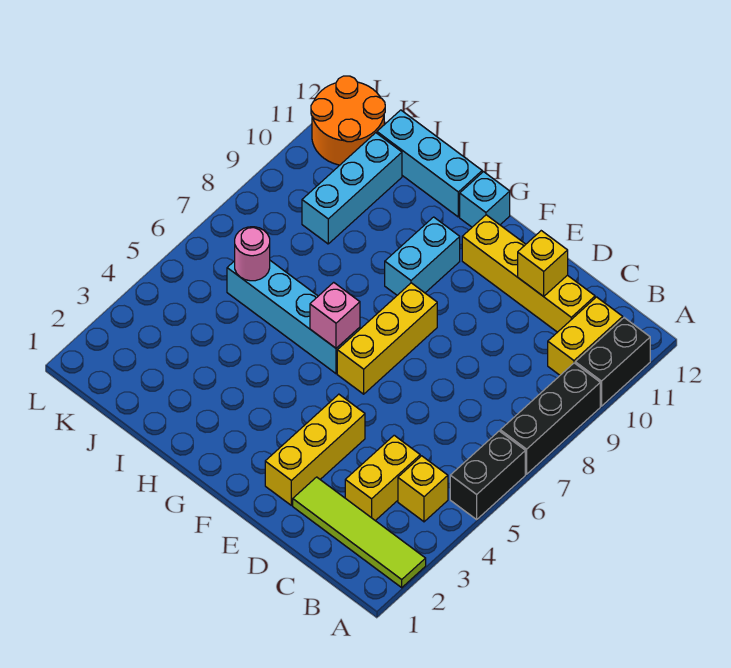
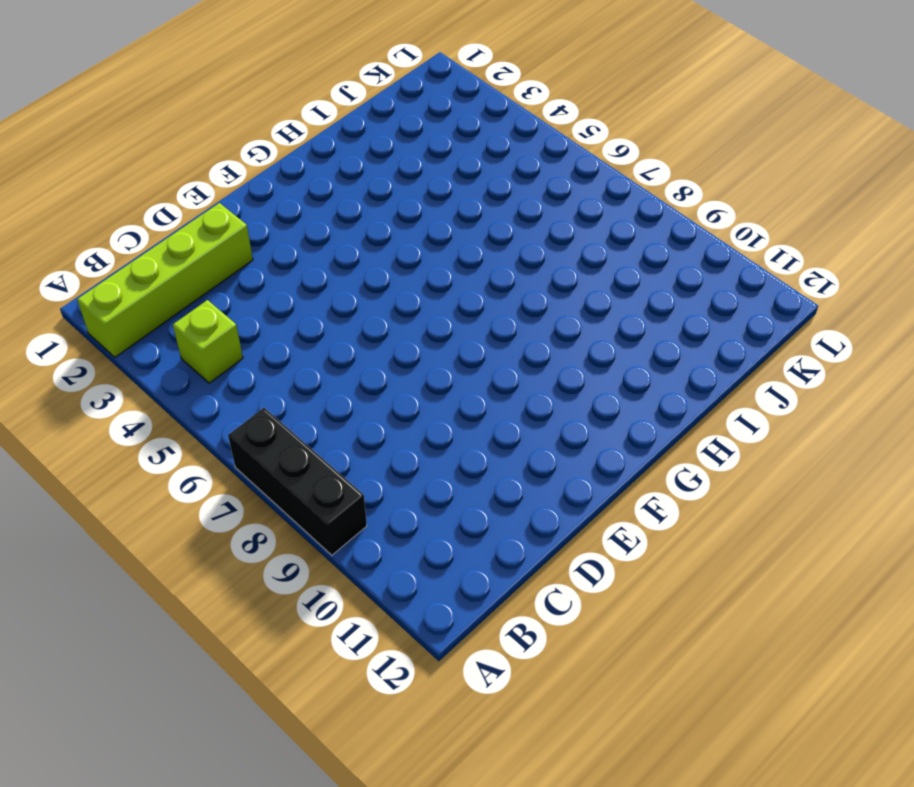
lime brick A2:D2 level 1 -> lime tile A2:D2 level 1
lime brick B4 level 1 -> yellow brick B4 level 1
none -> black brick A5:A6 level 1
none -> black brick A10:A11 level 1
none -> yellow brick B10:B11 level 1

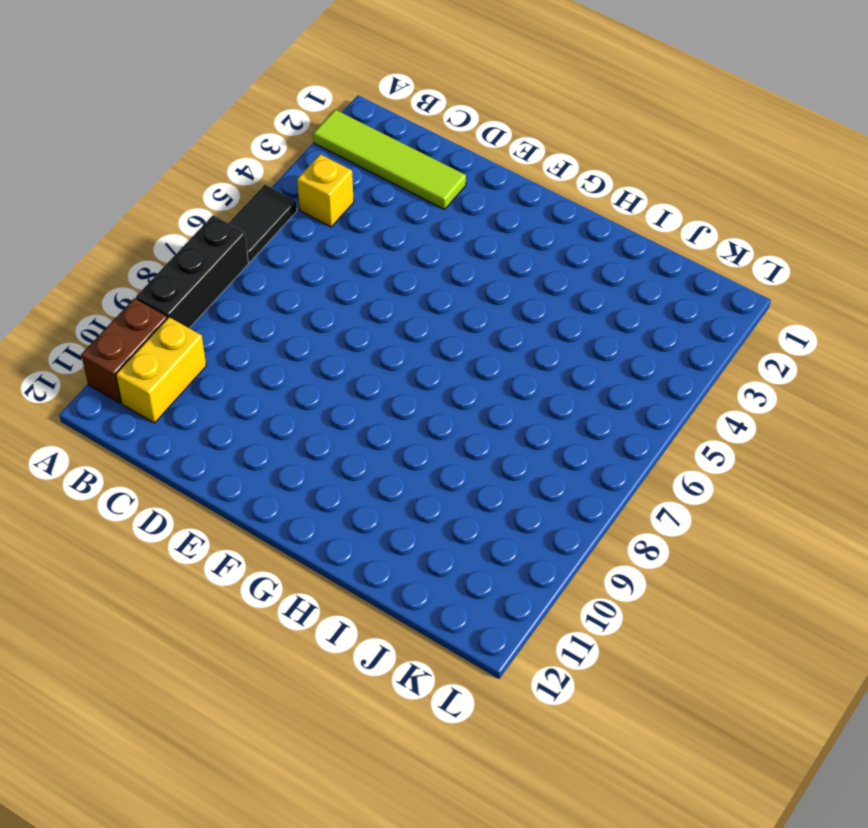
black tile A5:A6 level 1 -> black brick A5:A6 level 1
brown brick A10:A11 level 1 -> black brick A10:A11 level 1
none -> yellow brick C3:C4 level 1
none -> yellow brick C11:F11 level 1
none -> yellow brick E2:E4 level 1

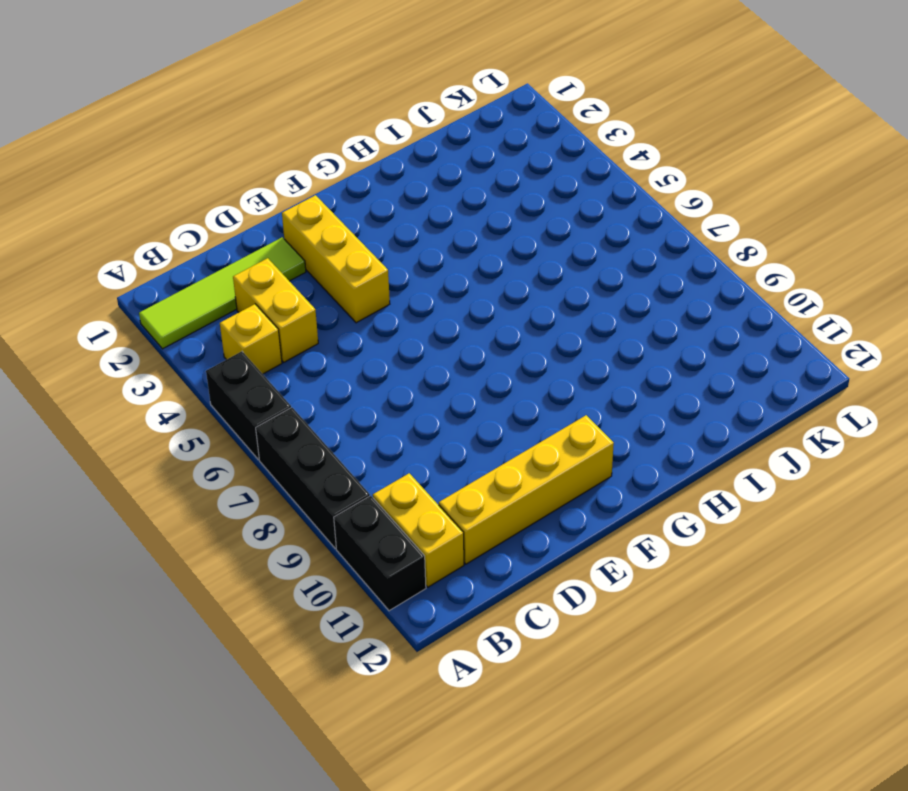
none -> yellow brick F6:F8 level 1
none -> cyan brick G6:J6 level 1
none -> cyan brick G9:G10 level 1

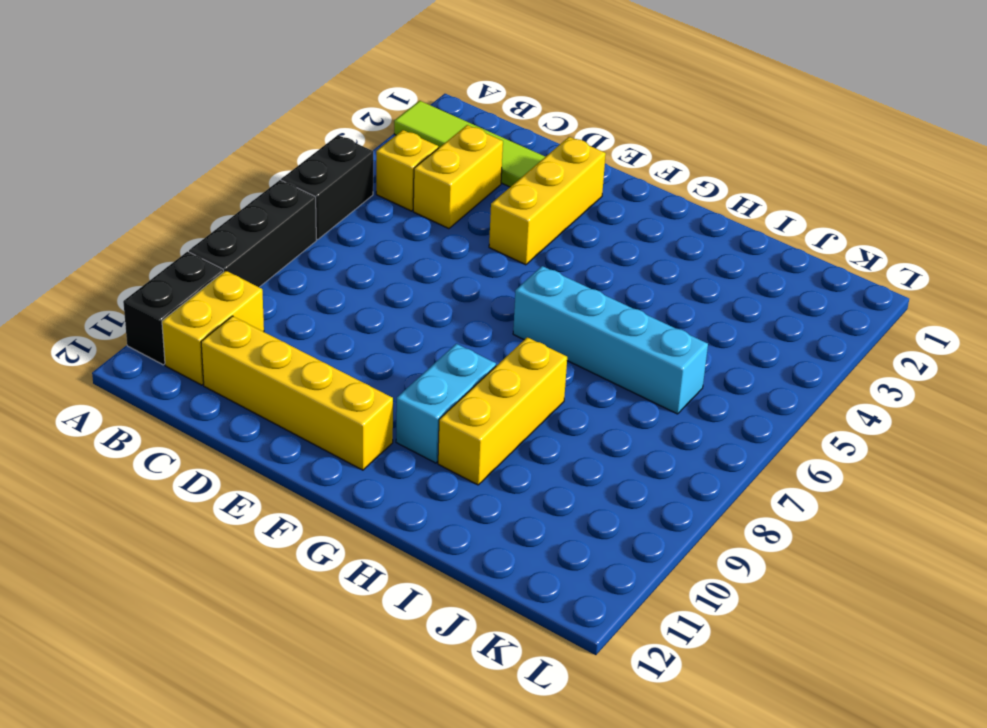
yellow brick H8:H10 level 1 -> yellow brick F6:F8 level 1
none -> cyan brick G12 level 1
none -> cyan brick H12:J12 level 1
none -> cyan brick J9:J11 level 1

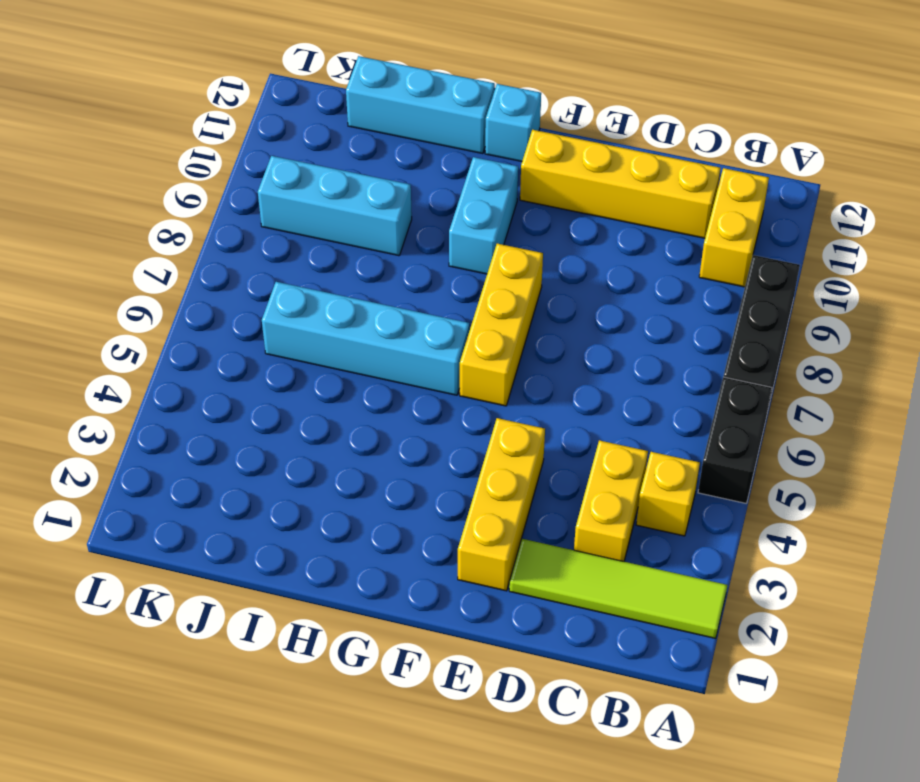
cyan brick I9:K9 level 1 -> cyan brick J9:J11 level 1
none -> black brick A10:A11 level 1
none -> orange round brick K11:L12 level 1
none -> yellow brick D11 level 2

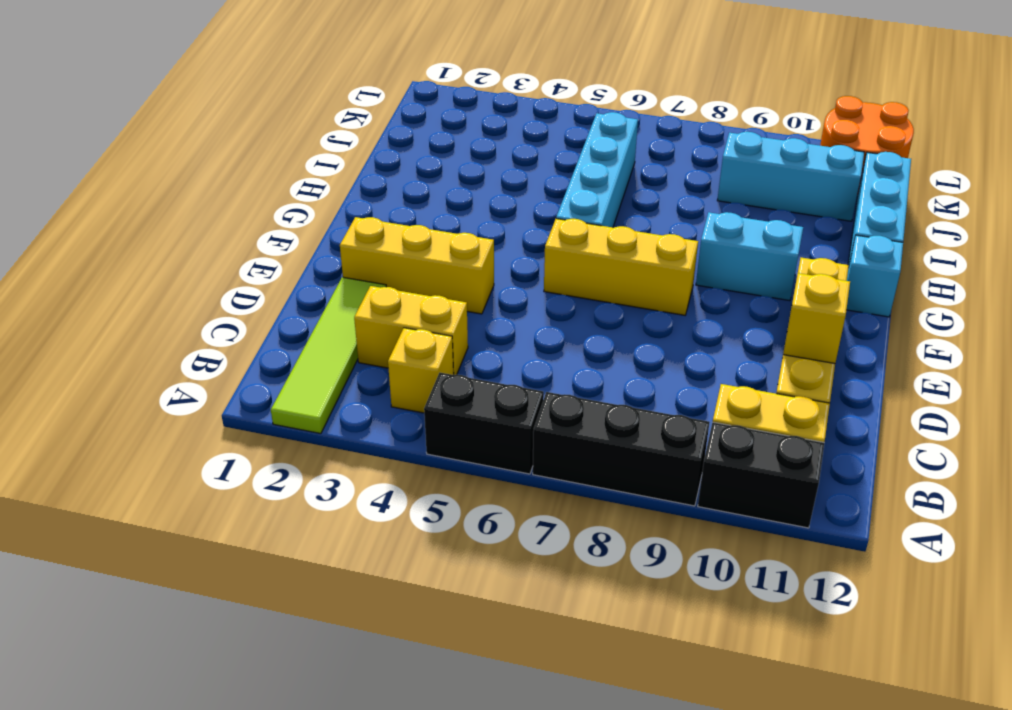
none -> pink brick G6 level 2
none -> pink round brick J6 level 2

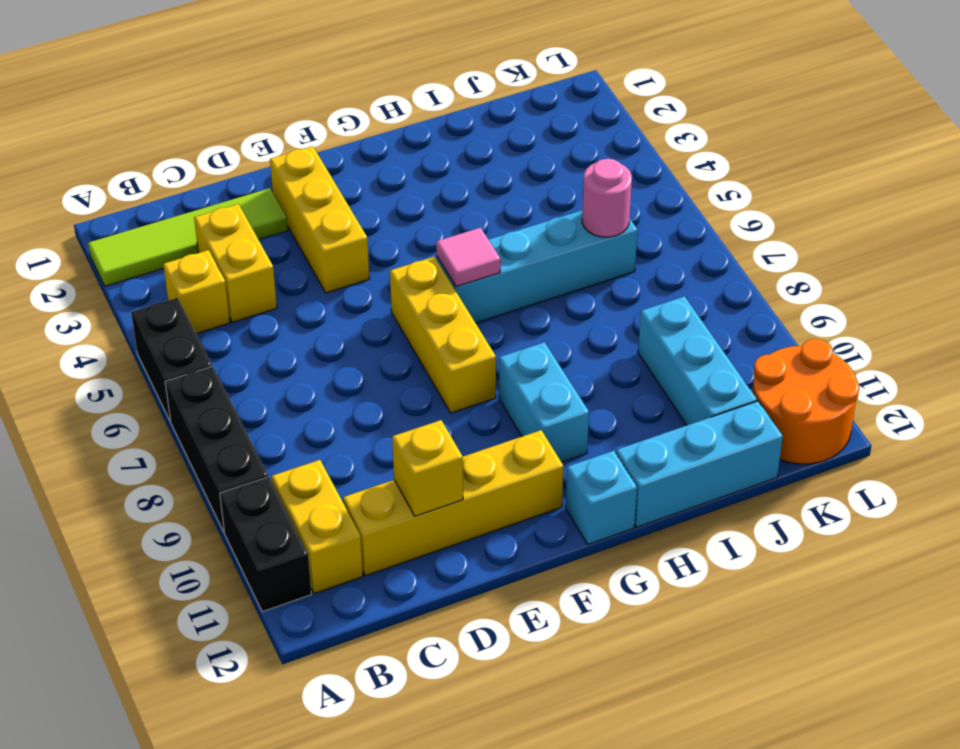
pink tile G6 level 2 -> pink brick G6 level 2

